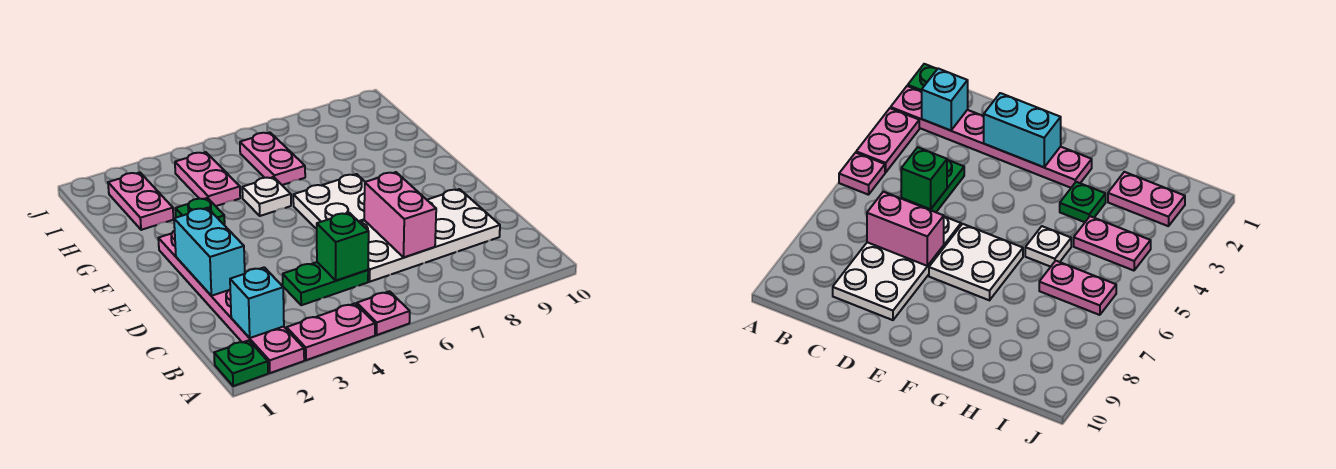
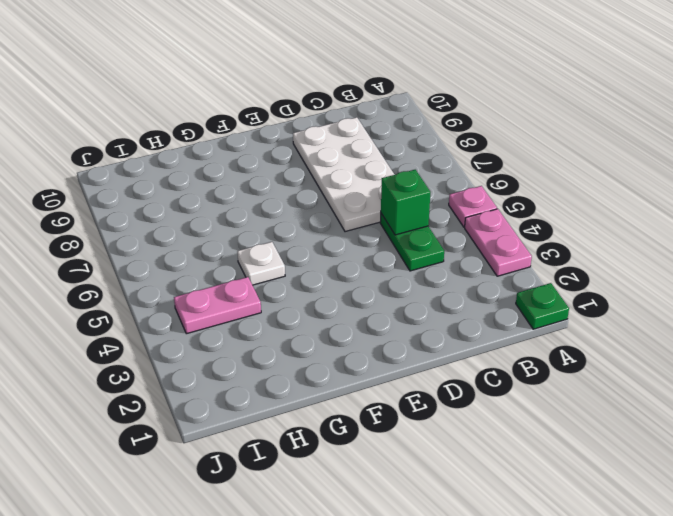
none -> pink plate A2:F2 level 1
none -> white plate E6:F7 level 1
none -> green plate G3 level 1

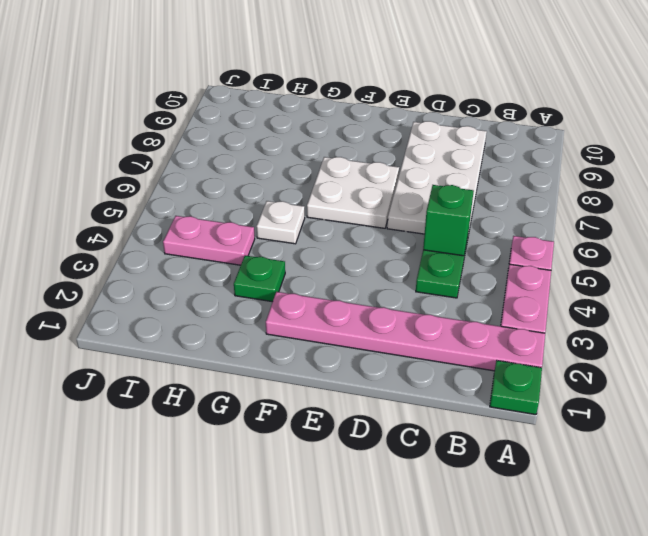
none -> pink plate H2:I2 level 1
none -> pink plate H6:I6 level 1
none -> cyan brick B2 level 2

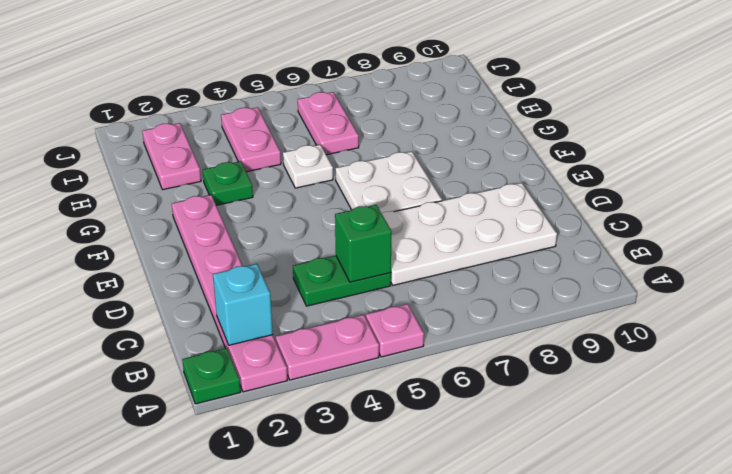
none -> pink brick C7:D7 level 2
none -> cyan brick D2:E2 level 2

